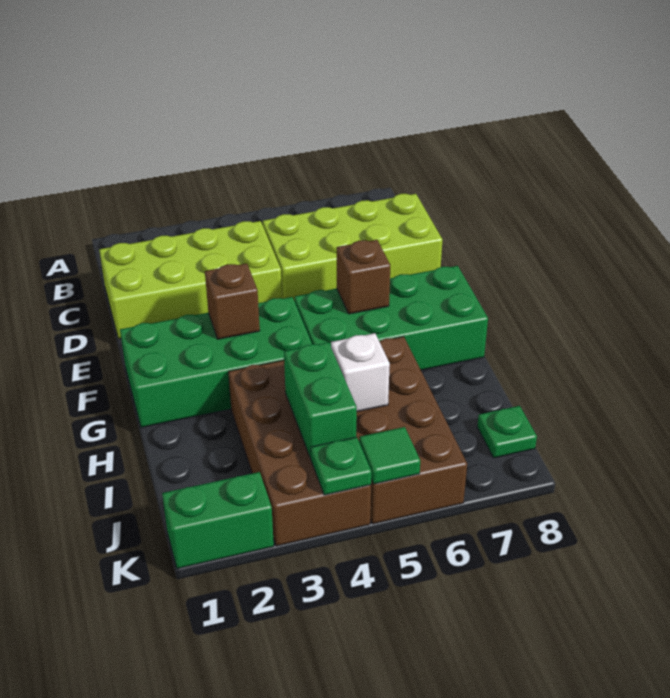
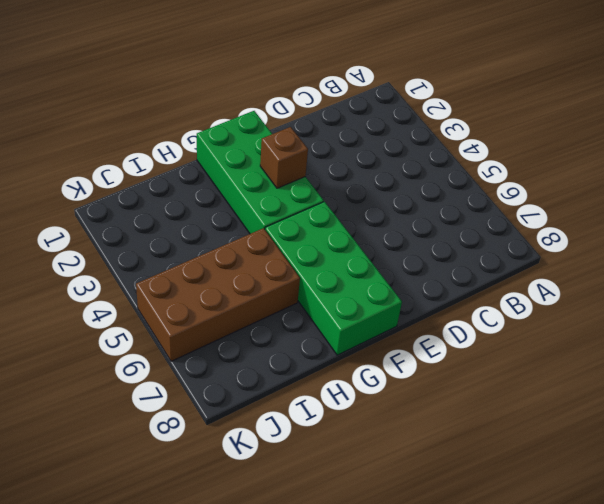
none -> lime brick C1:D4 level 1
none -> lime brick C5:D8 level 1
none -> brown brick H3:K4 level 1

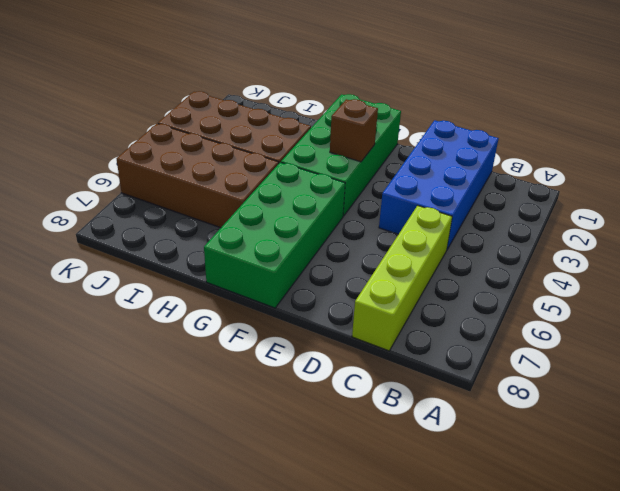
blue brick C1:D4 level 1 -> lime brick C1:D4 level 1
lime brick C5:C8 level 1 -> lime brick C5:D8 level 1
none -> green plate J8 level 1
none -> green brick K1:K2 level 1
none -> brown brick F6 level 2

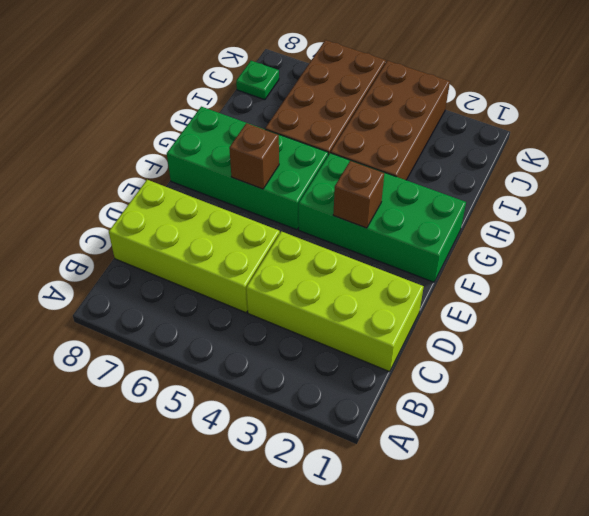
none -> green brick K1:K2 level 1
none -> green brick I4:J4 level 2
none -> white brick I5 level 2

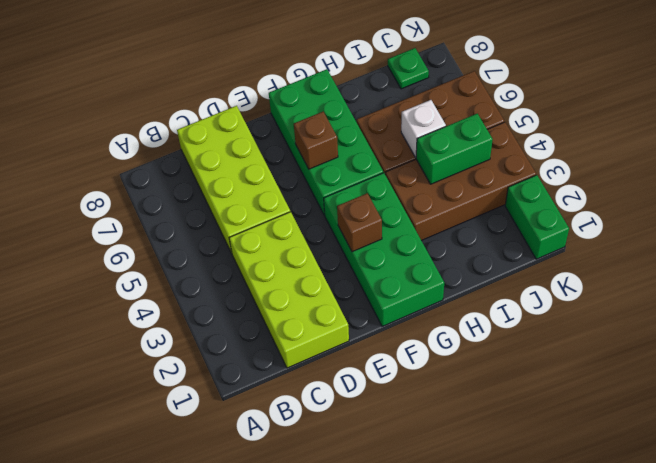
none -> green plate K4 level 2
none -> green tile K5 level 2

